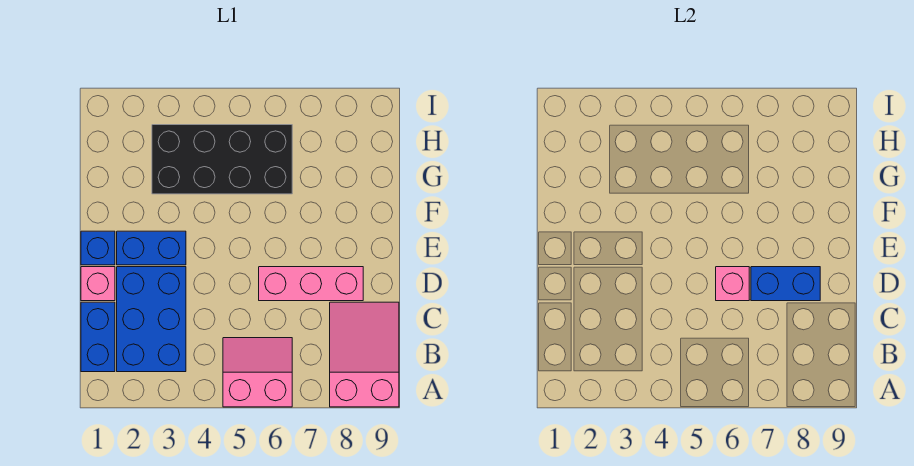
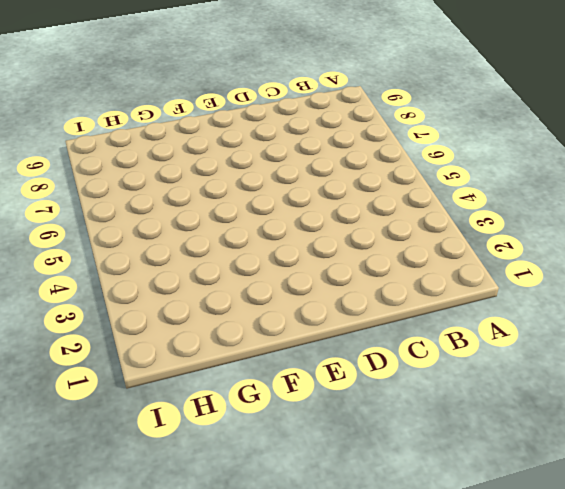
none -> pink slope A5:B6 level 1 top A
none -> pink slope A8:C9 level 1 top A

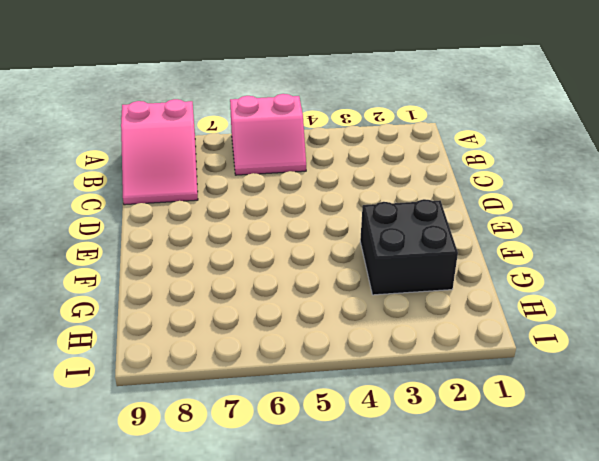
black brick F2:G3 level 1 -> black brick G3:H6 level 1
none -> blue brick B1:C1 level 1
none -> blue brick B2:D3 level 1

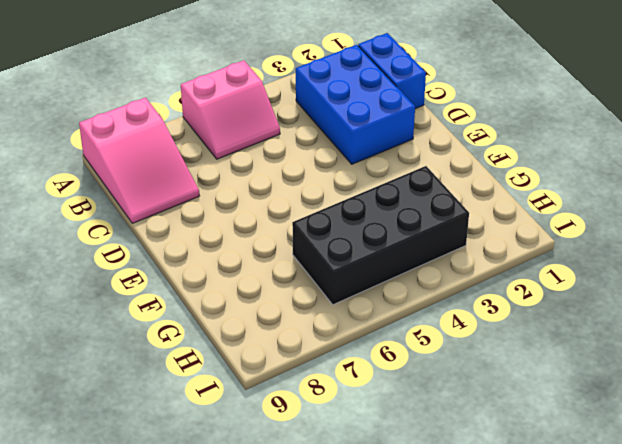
none -> pink brick D1 level 1
none -> pink brick D6:D8 level 1

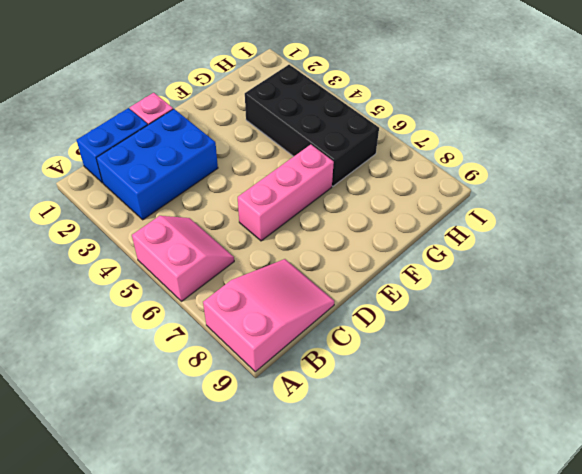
pink brick D6:F6 level 1 -> pink brick D6:D8 level 1
none -> blue brick E1 level 1
none -> blue brick E2:E3 level 1

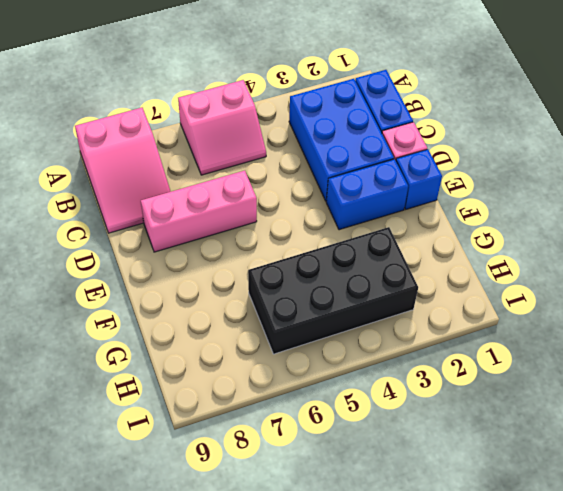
none -> pink brick D6 level 2
none -> blue brick D7:D8 level 2

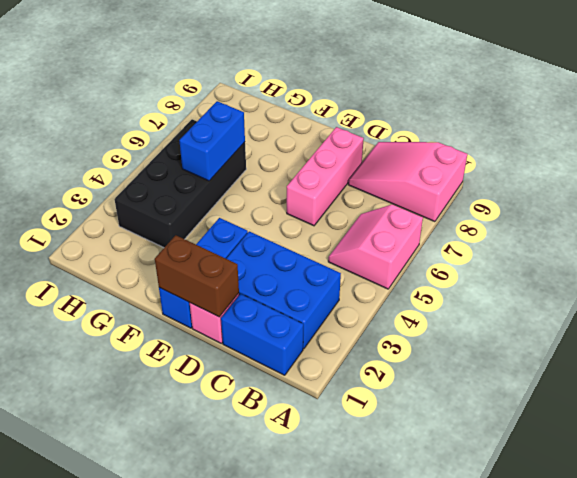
brown brick D1:E1 level 2 -> none
blue brick G5:G6 level 2 -> blue brick D7:D8 level 2
none -> pink brick D6 level 2

